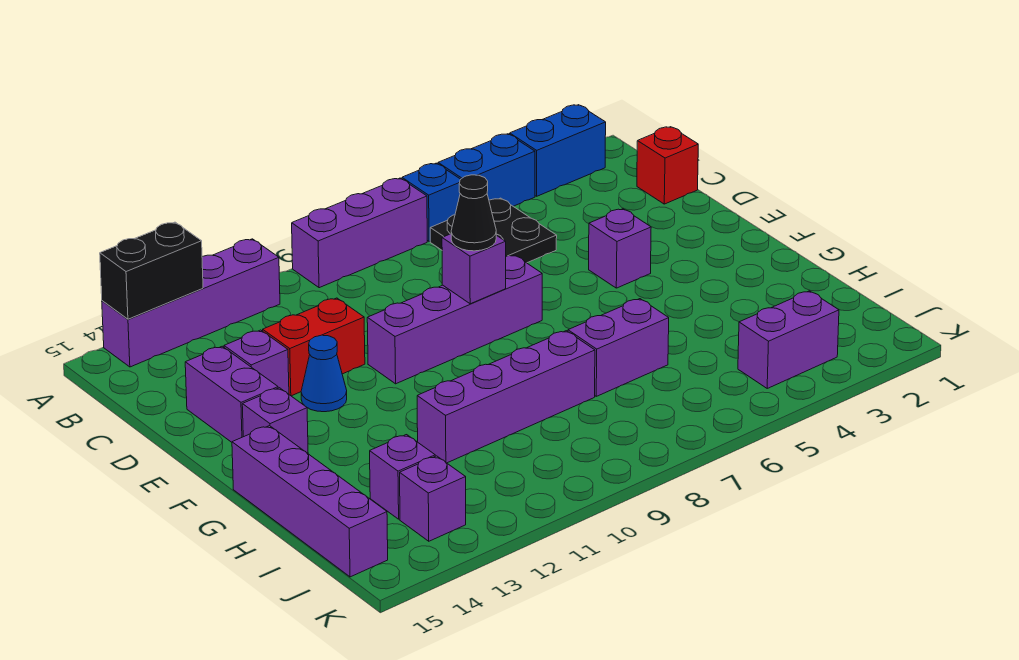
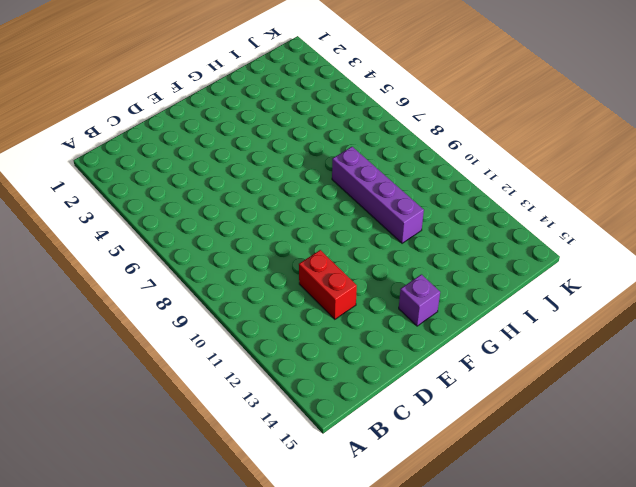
none -> blue brick A2:A3 level 1
none -> blue brick A4:A5 level 1
none -> blue brick A6 level 1

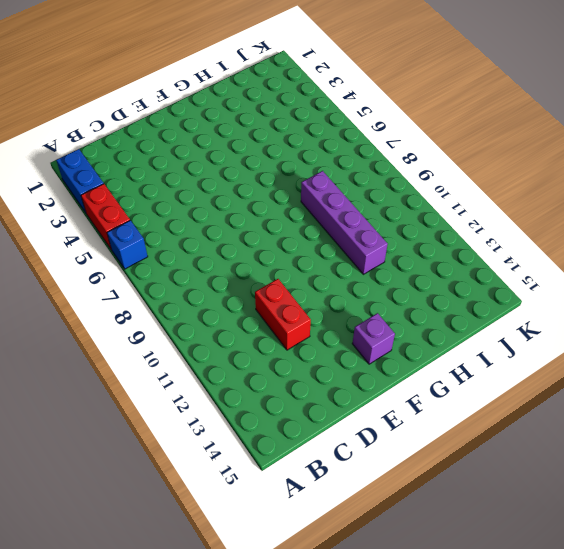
red brick A4:A5 level 1 -> blue brick A4:A5 level 1
none -> purple brick A7:A9 level 1
none -> purple brick A11:A14 level 1
none -> black plate B5:C6 level 1

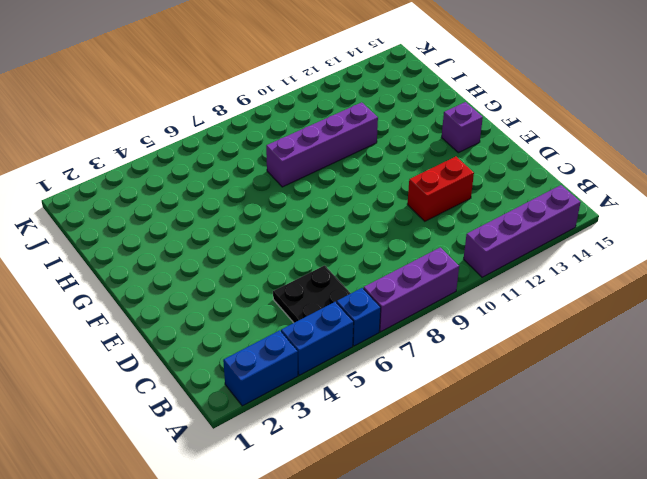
none -> red brick C1 level 1
none -> purple brick D13 level 1
none -> purple brick D14:E14 level 1

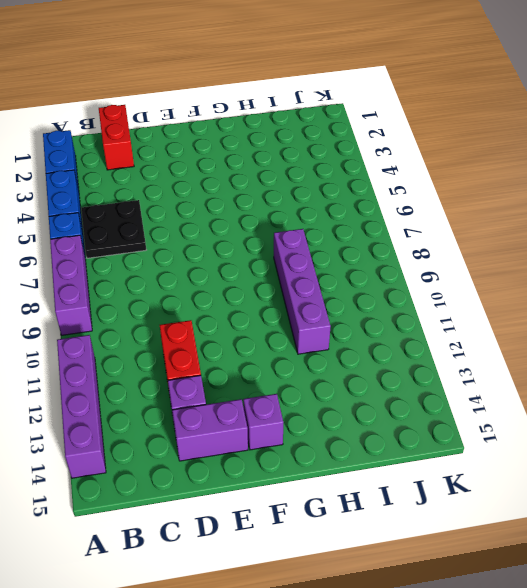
red brick C1:C2 level 1 -> red brick C1 level 1
none -> purple brick E4 level 1
none -> purple brick E7:E10 level 1
none -> blue cone E12 level 1

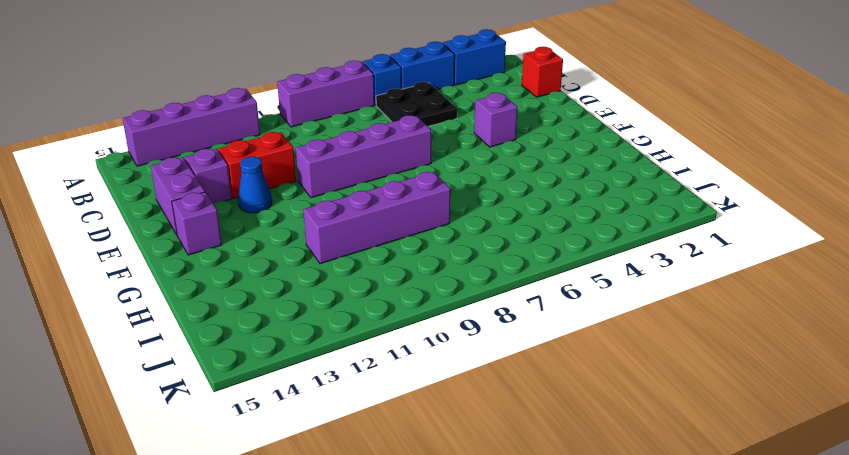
none -> purple brick G15:J15 level 1
none -> purple brick H6:H7 level 1
none -> purple brick I13 level 1

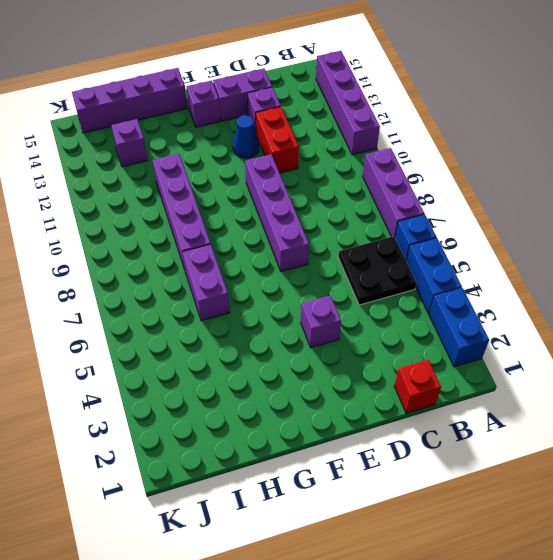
none -> purple brick J3:J4 level 1
none -> purple brick J13 level 1
none -> black brick A13:A14 level 2

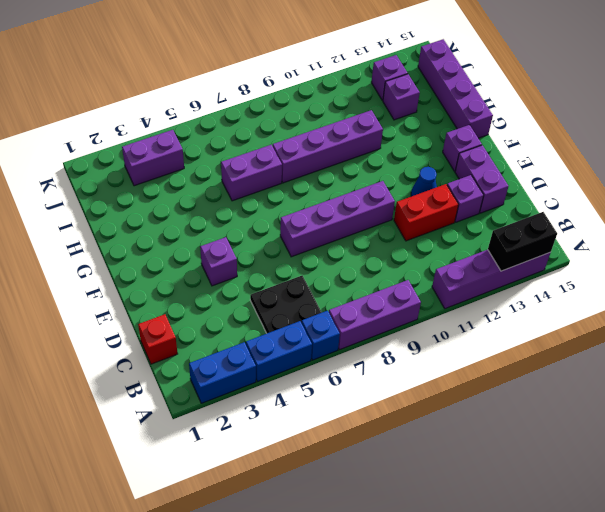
none -> purple brick E8 level 2
none -> black cone E8 level 3

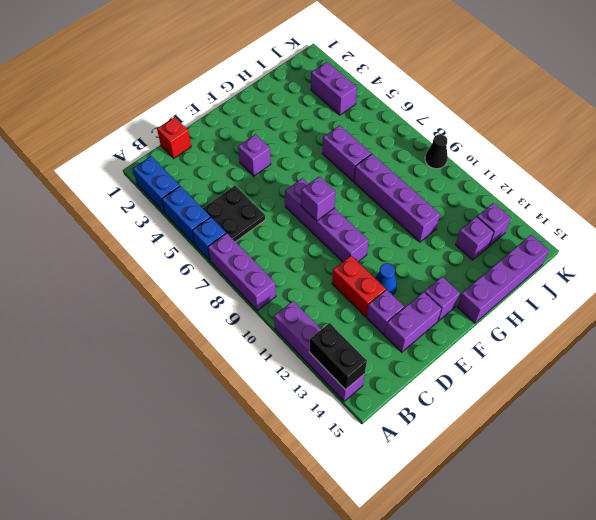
black cone K9 level 1 -> black cone E8 level 3

